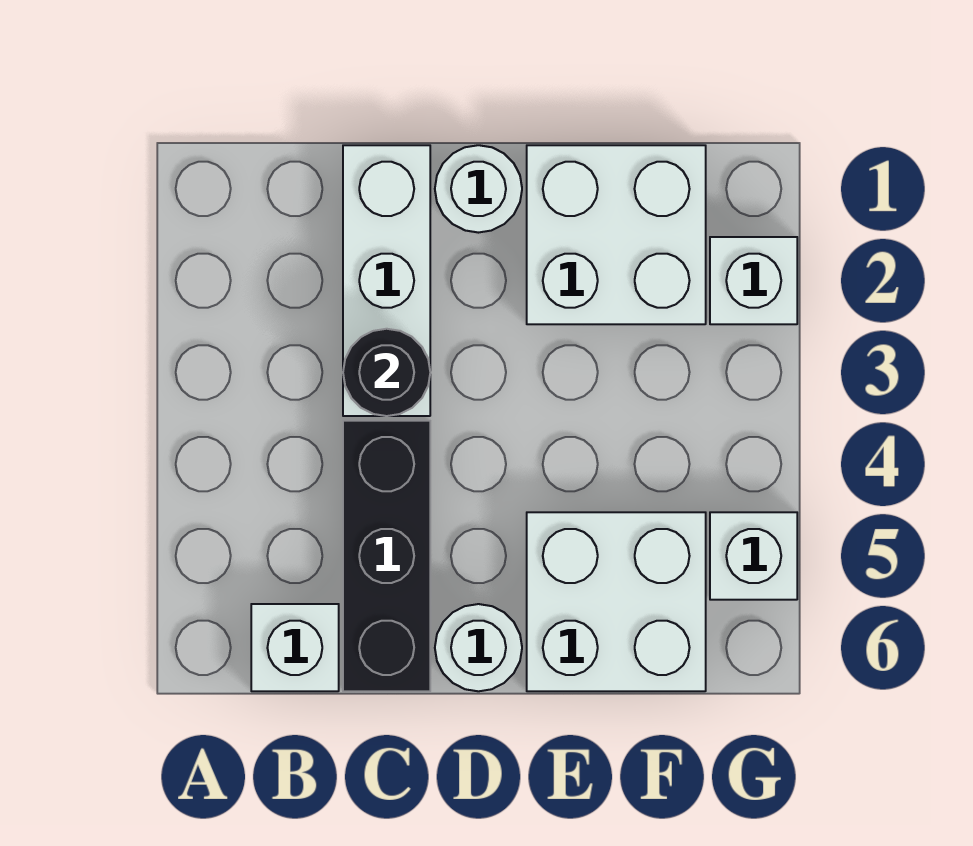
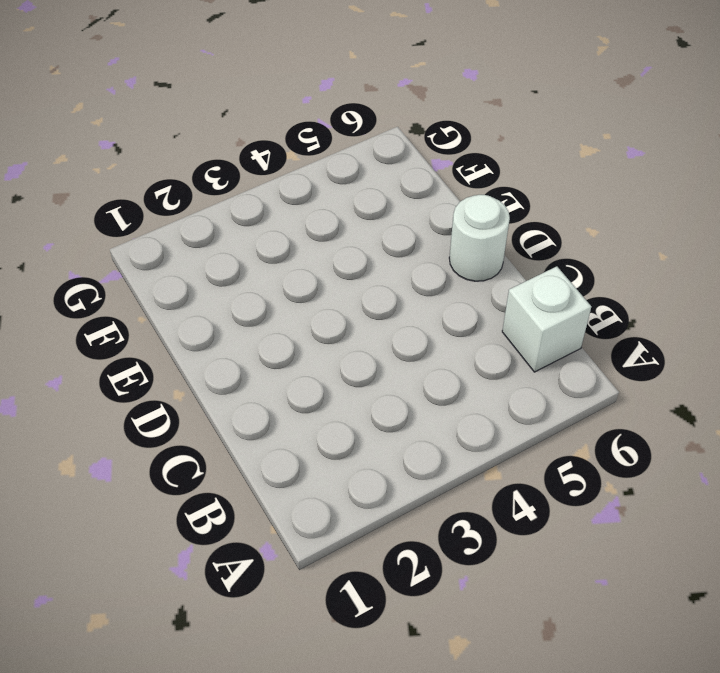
none -> white brick C1:C3 level 1
none -> black brick C4:C6 level 1

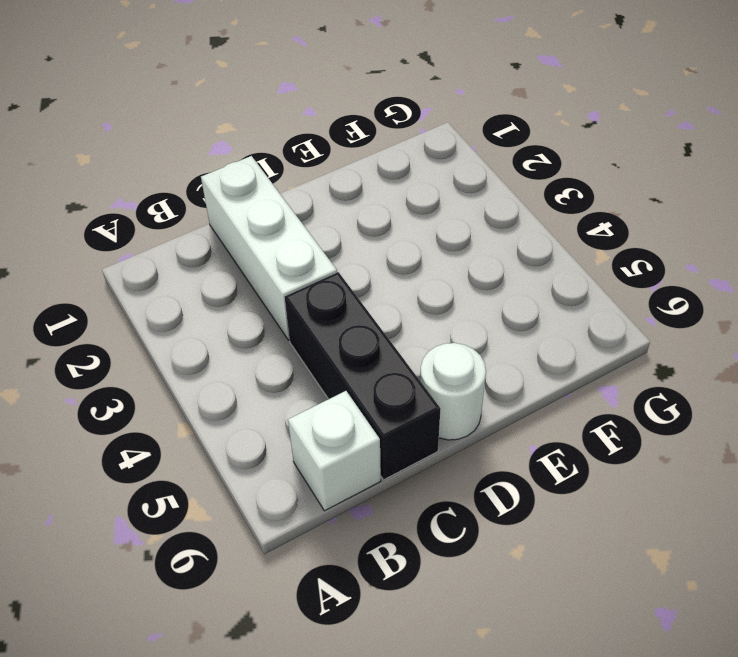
none -> white round brick D1 level 1
none -> white brick E1:F2 level 1

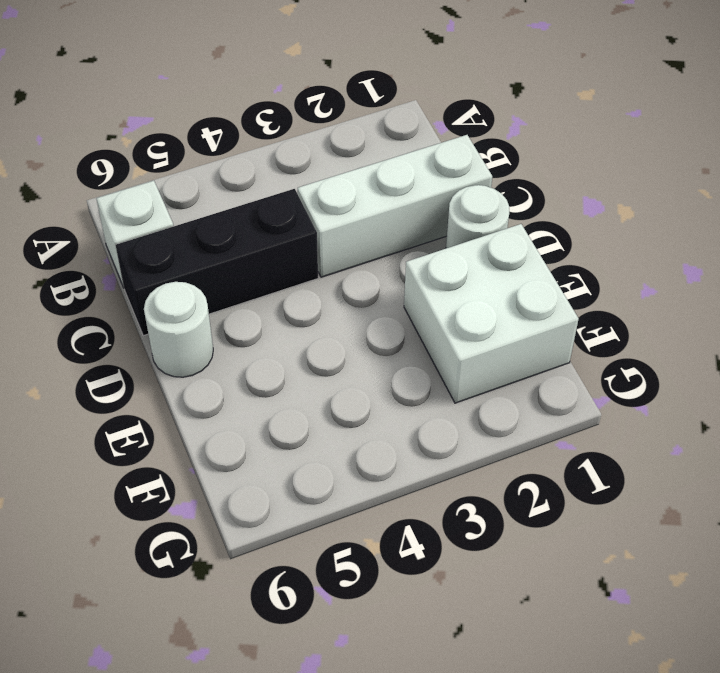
none -> white brick E5:F6 level 1
none -> white brick G2 level 1

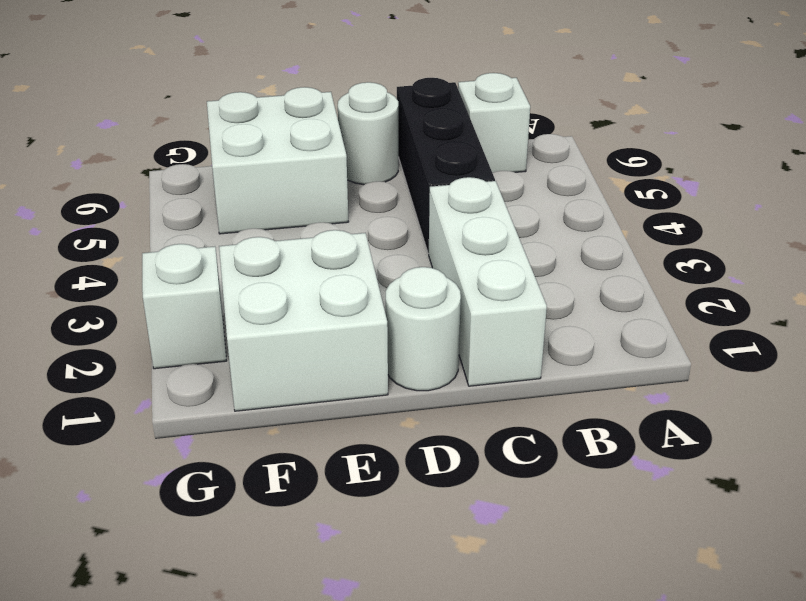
none -> white brick G5 level 1
none -> black round brick C3 level 2

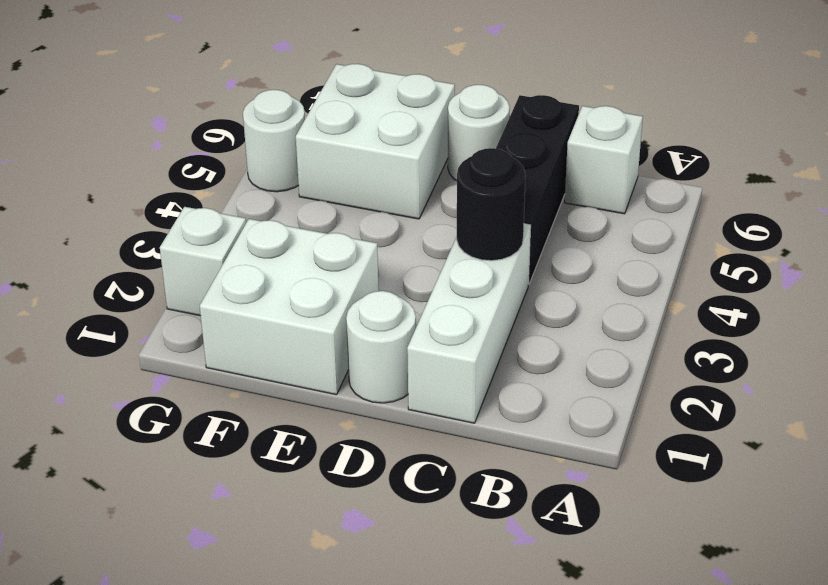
white round brick G5 level 1 -> white brick G5 level 1

